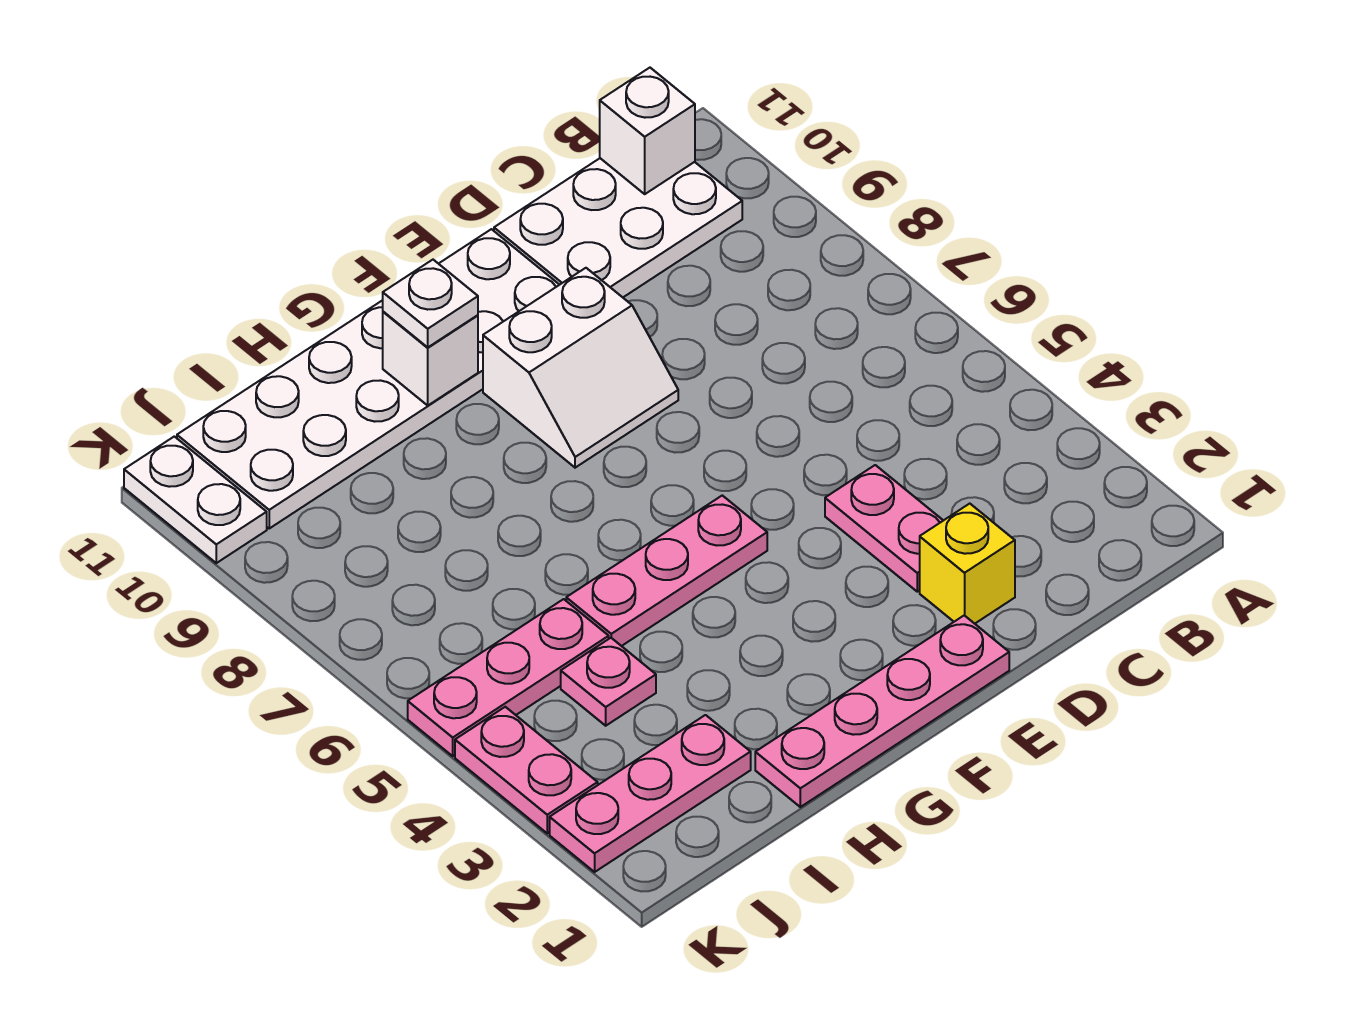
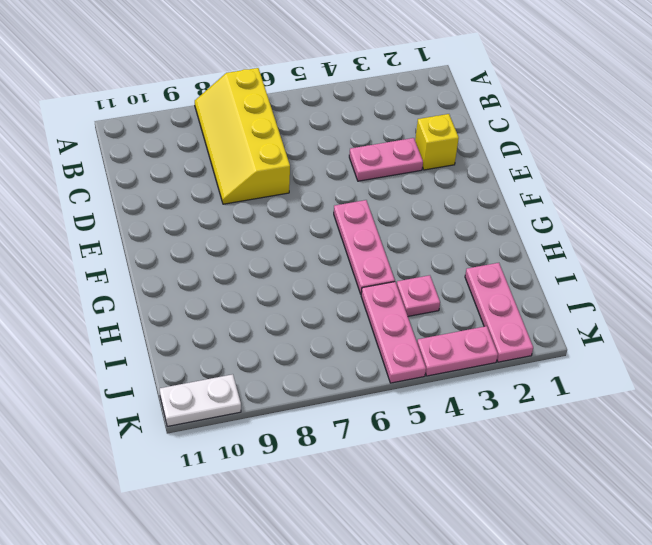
yellow slope A7:D8 level 1 top 7 -> none
none -> white plate B10:D11 level 1
none -> pink plate E1:H1 level 1
none -> white slope E8:F9 level 1 top 9

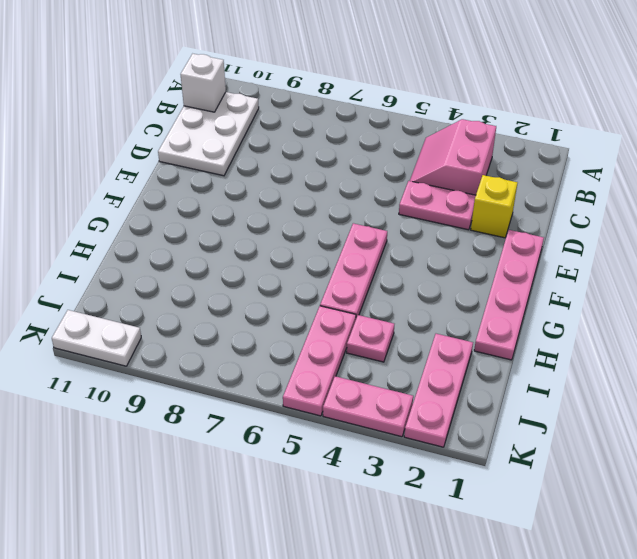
pink slope B3:C4 level 1 top 3 -> none
none -> white slope E8:F9 level 1 top 9
none -> white plate E10:J11 level 1
none -> white brick G10 level 2

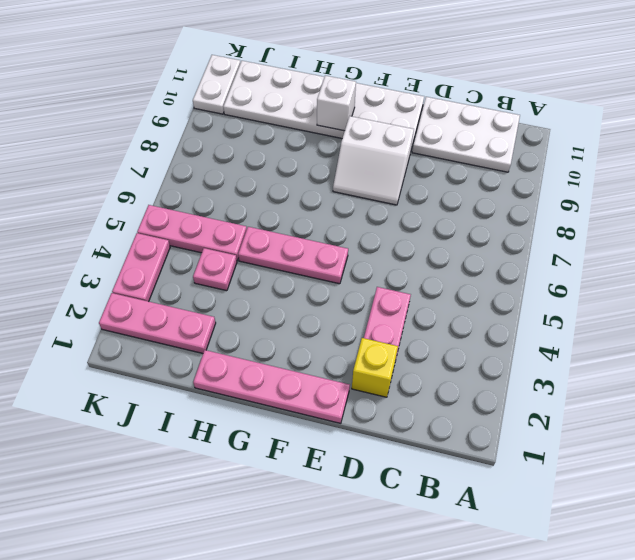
none -> white brick B11 level 2
none -> white plate G10 level 3

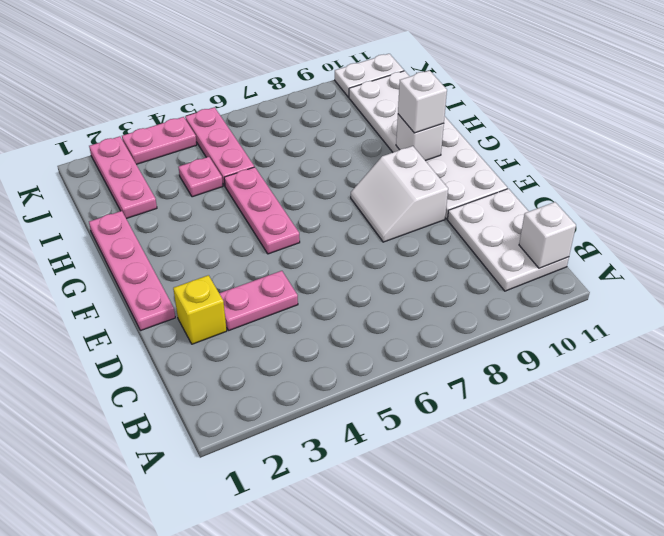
white brick G10 level 3 -> white plate G10 level 3

